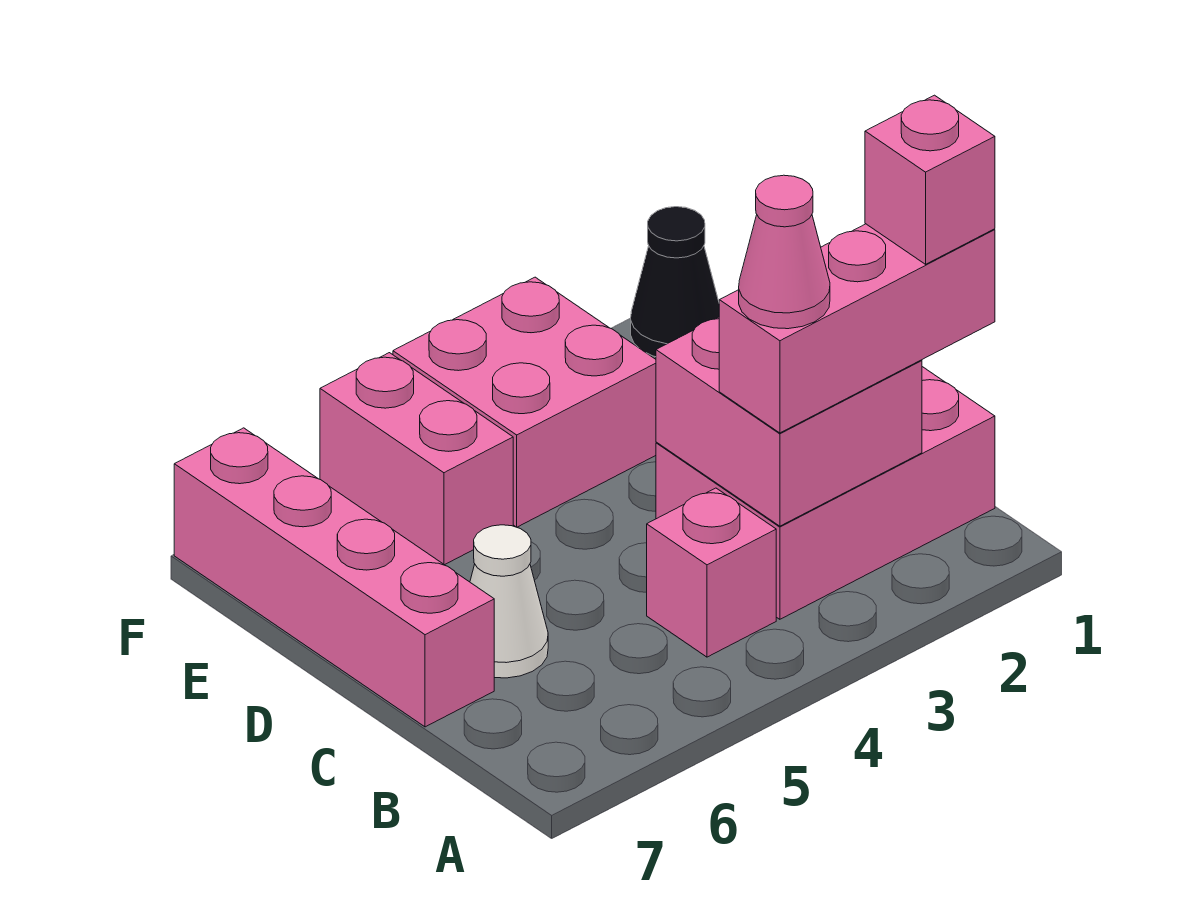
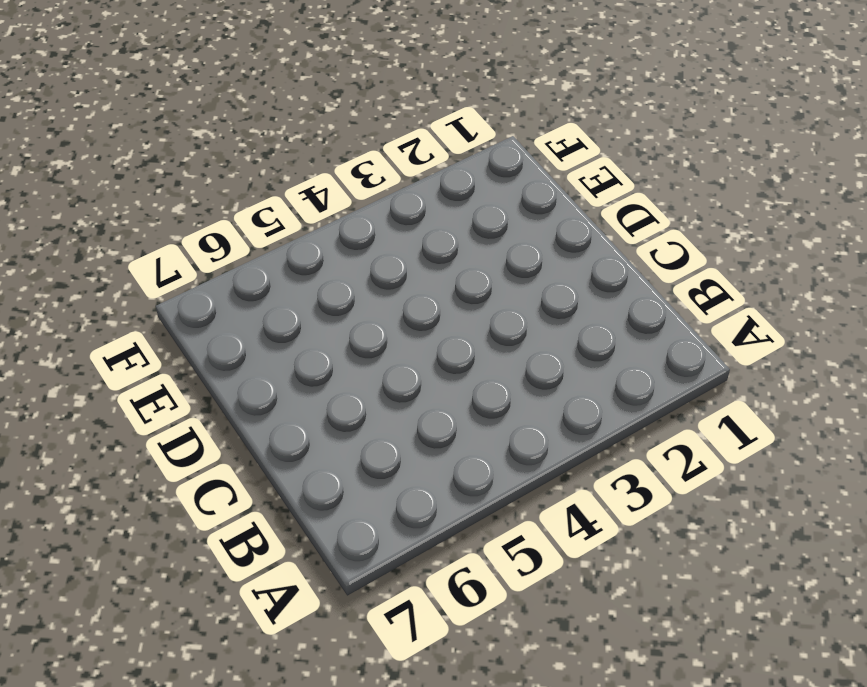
none -> pink brick B1:C3 level 1
none -> pink brick B4 level 1

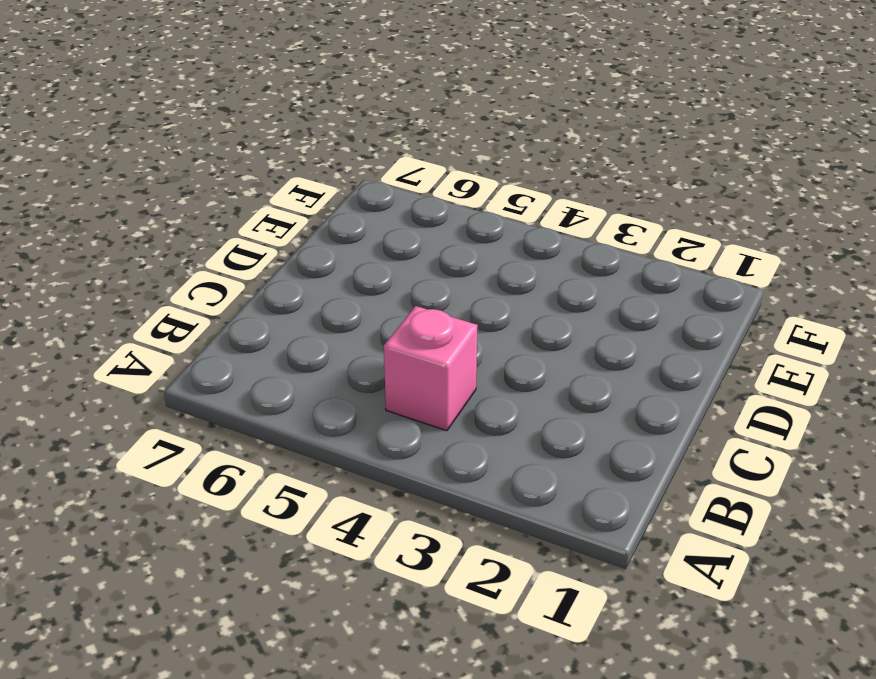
none -> pink brick B1:C3 level 1
none -> white cone C6 level 1

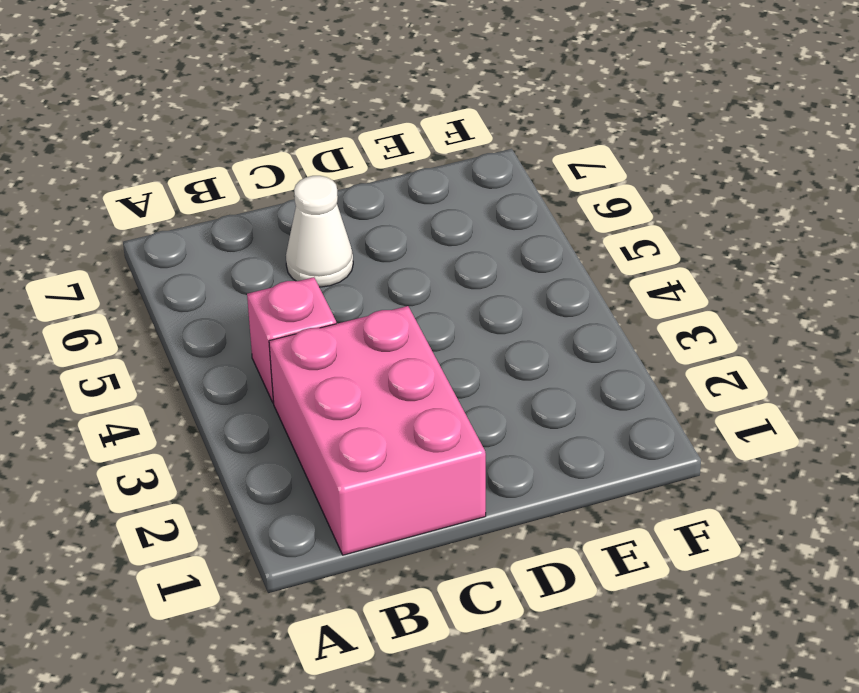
none -> pink brick C7:F7 level 1
none -> pink brick E3:F4 level 1

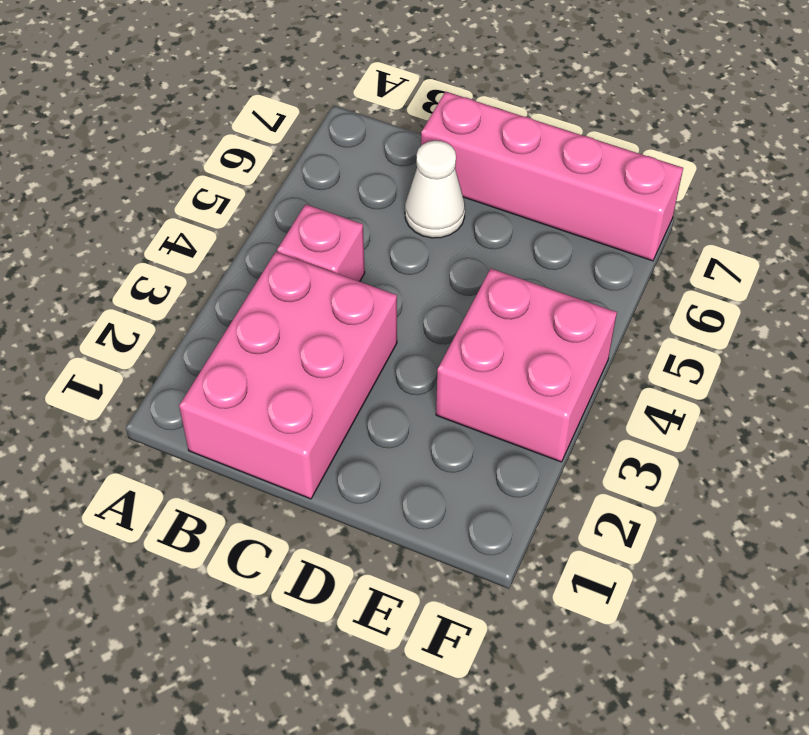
none -> pink brick E5:F5 level 1
none -> black cone F1 level 1

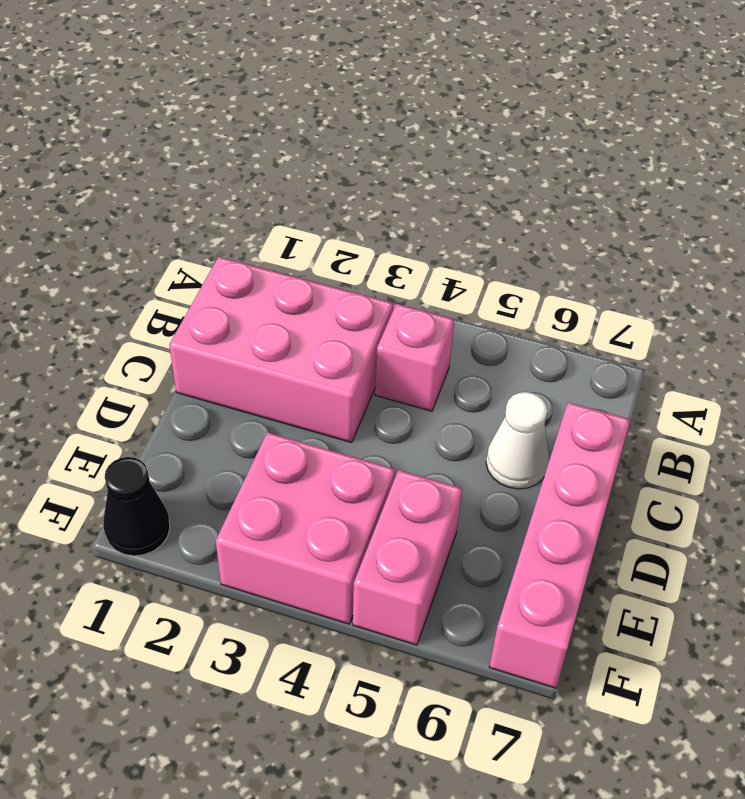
none -> pink brick B2:C3 level 2
none -> pink brick B1:B3 level 3

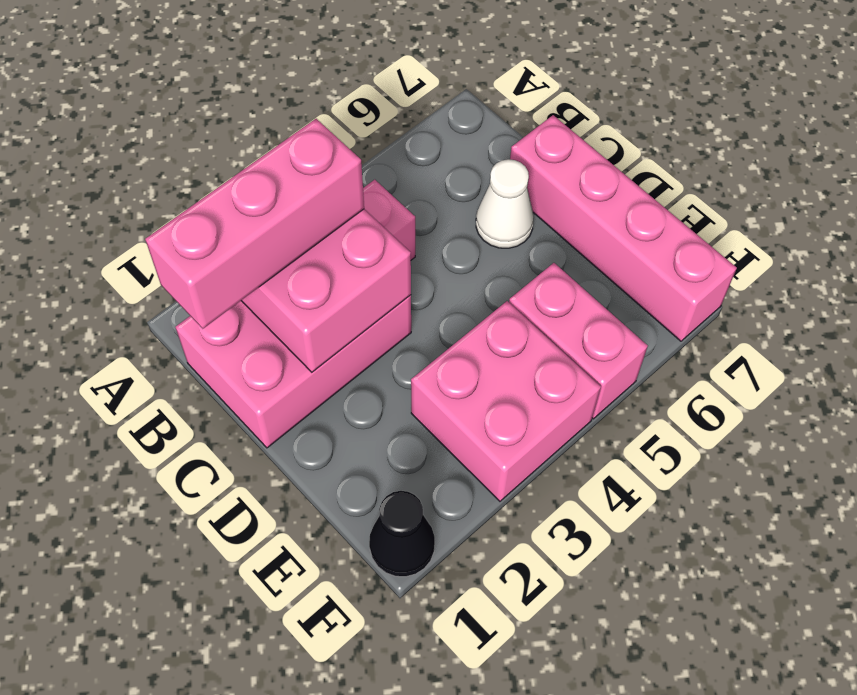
none -> pink brick B1 level 4
none -> pink cone B3 level 4

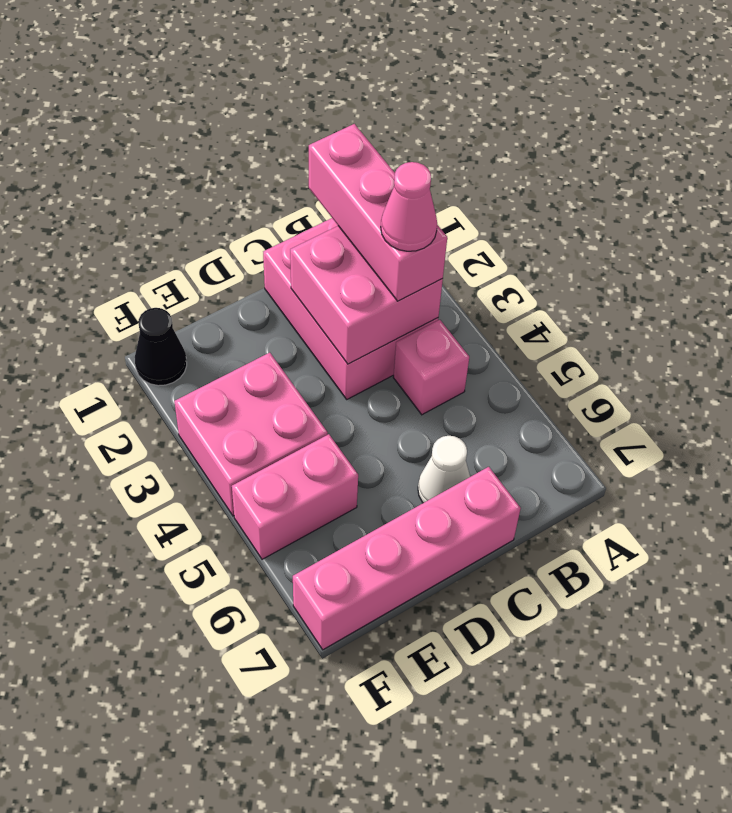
none -> pink brick B1 level 4

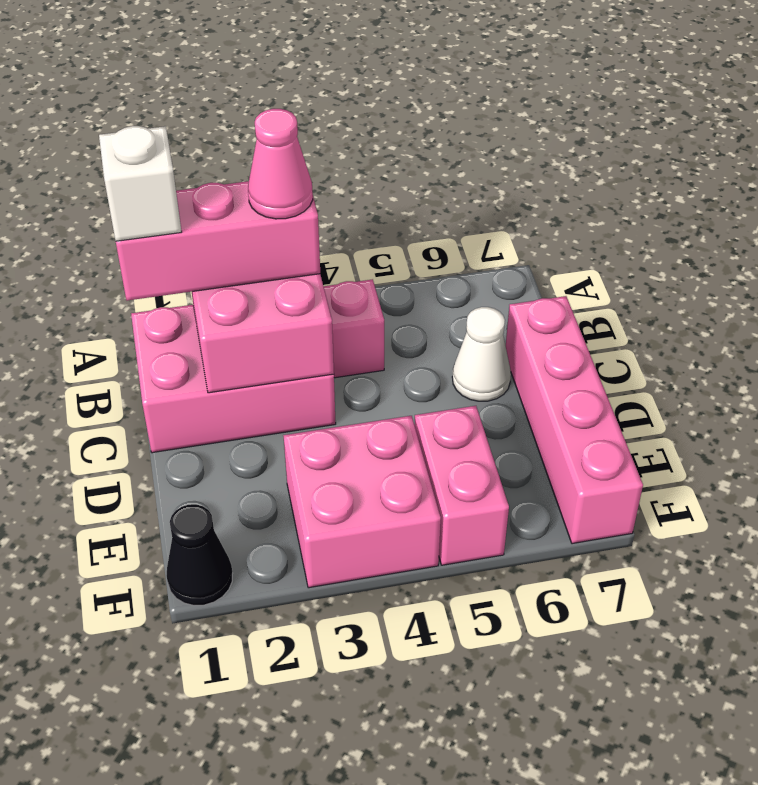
white brick B1 level 4 -> pink brick B1 level 4

